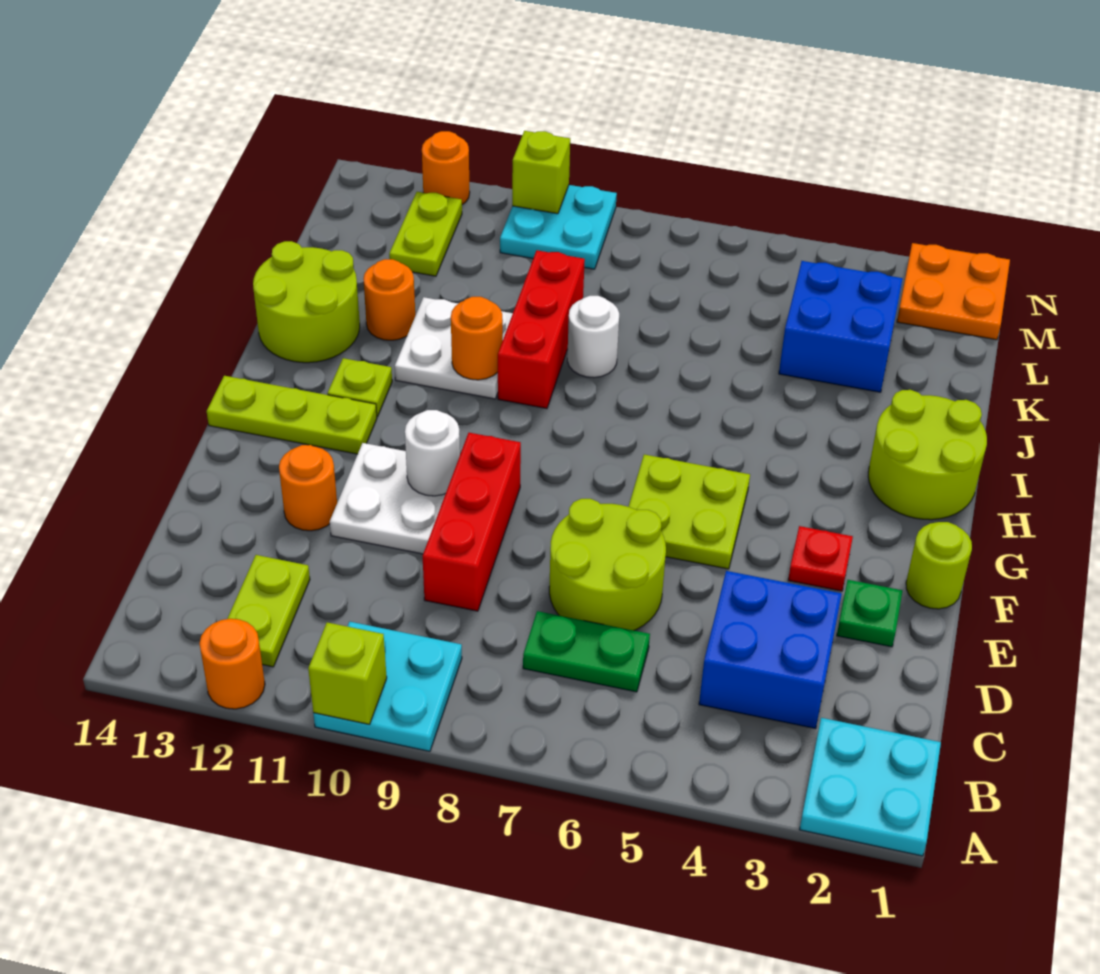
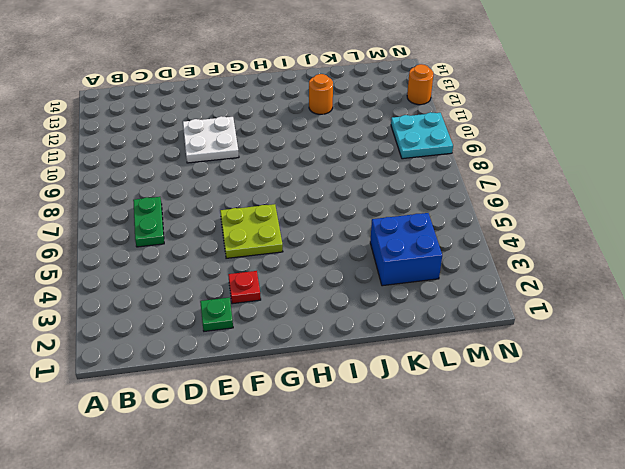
none -> cyan plate A1:B2 level 1
none -> cyan plate A9:B10 level 1
none -> orange round brick A12 level 1
none -> lime plate B12:C12 level 1

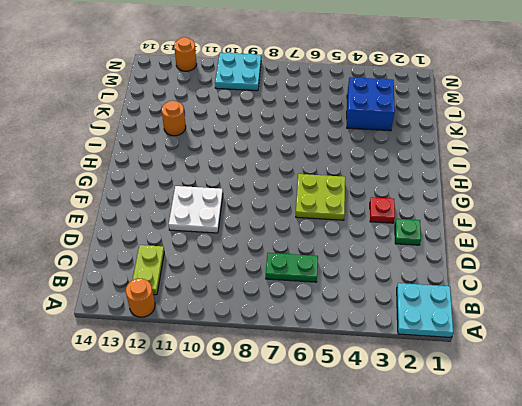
none -> cyan plate A9:B10 level 1
none -> blue brick C3:D4 level 1
none -> lime round brick D6:E7 level 1
none -> red brick D9:F9 level 1

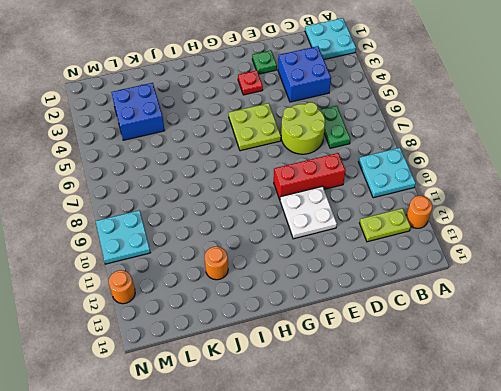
none -> orange round brick E12 level 1
none -> lime round brick F1 level 1
none -> lime plate G12:G14 level 1
none -> lime round brick H1:I2 level 1

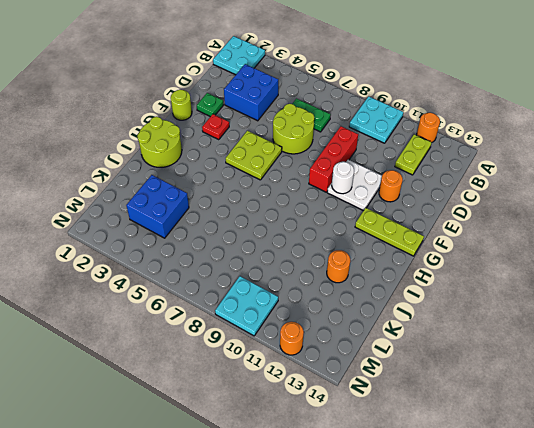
none -> lime plate H12 level 1
none -> red brick I9:K9 level 1
none -> white plate I10:J11 level 1
none -> lime round brick I13:J14 level 1

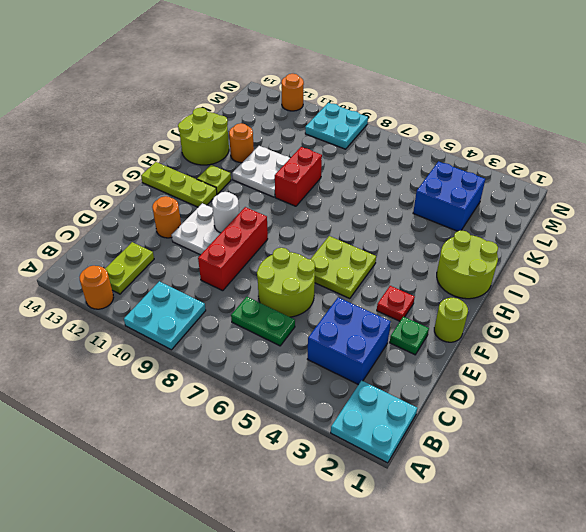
red brick I9:J9 level 1 -> red brick I9:K9 level 1
none -> white round brick J8 level 1
none -> lime plate L12:M12 level 1
none -> orange plate M1:N2 level 1
none -> lime brick A10 level 2

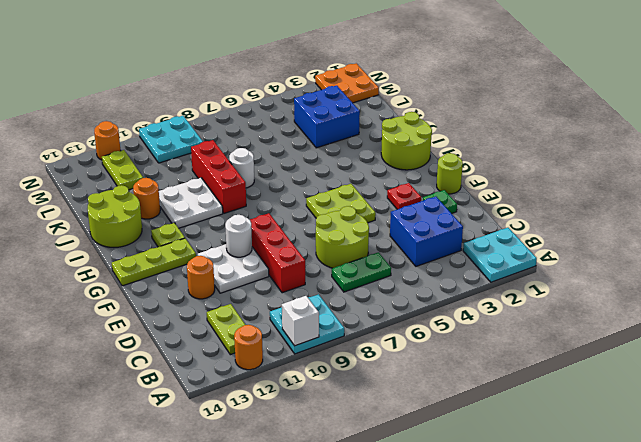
white brick A10 level 2 -> lime brick A10 level 2
none -> orange round brick I10 level 2
none -> lime brick N10 level 2

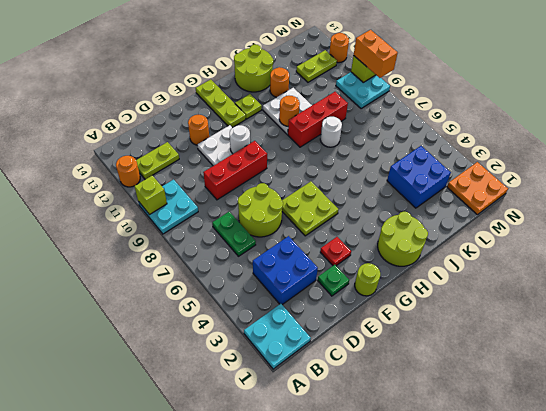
orange brick N9:N10 level 3 -> none

